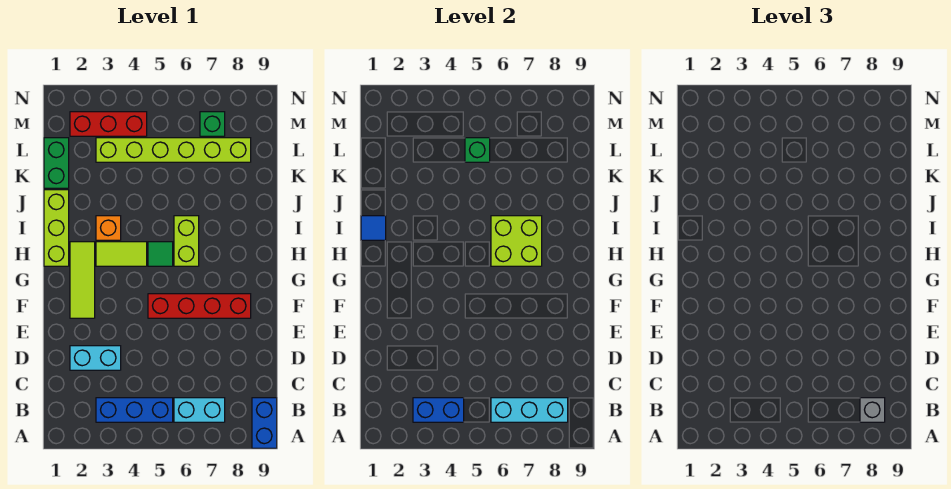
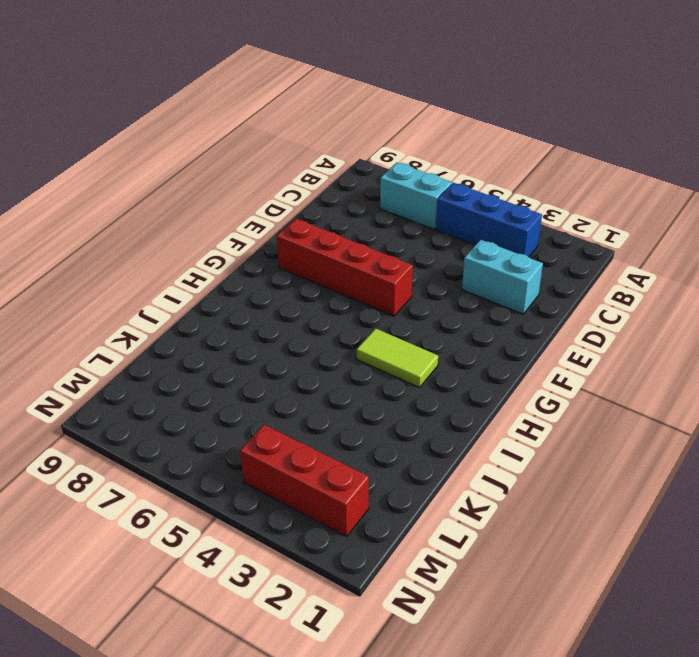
none -> blue brick A9:B9 level 1
none -> lime tile F2:H2 level 1
none -> lime brick H1:J1 level 1

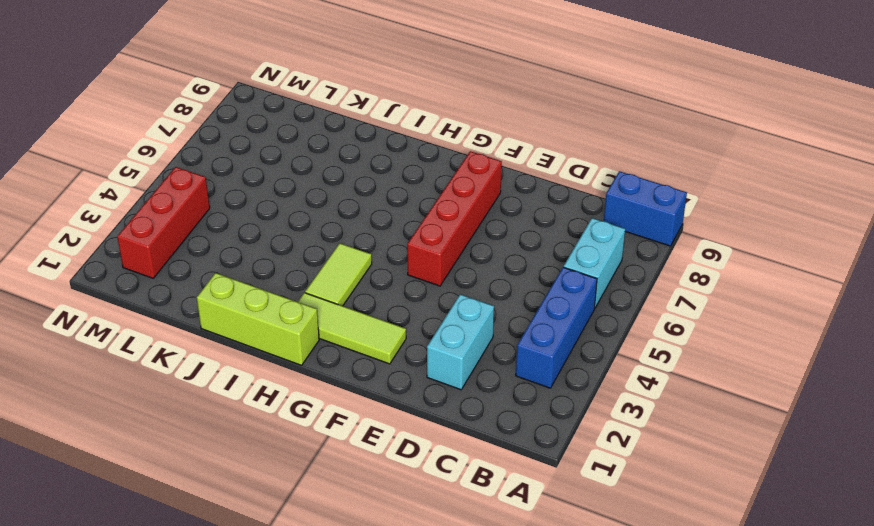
none -> green tile H5 level 1
none -> lime brick H6:I6 level 1
none -> orange brick I3 level 1

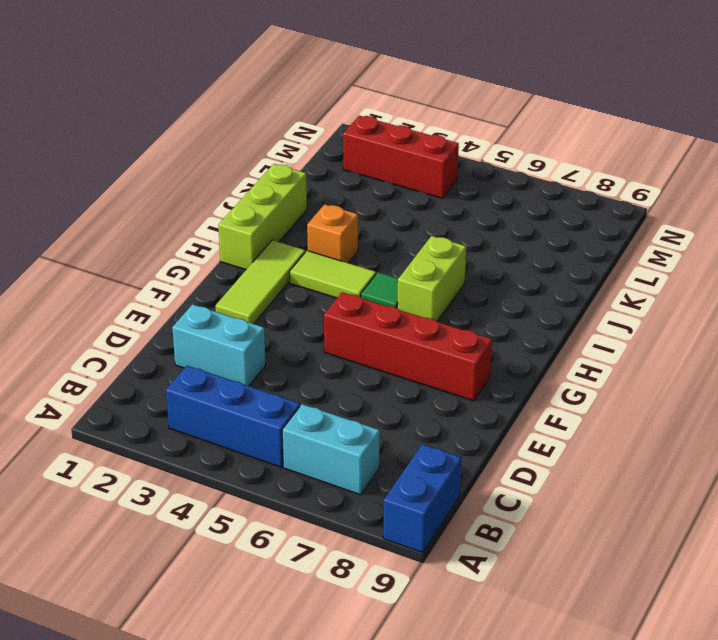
none -> green brick K1:L1 level 1
none -> lime brick L3:L8 level 1
none -> green brick M7 level 1

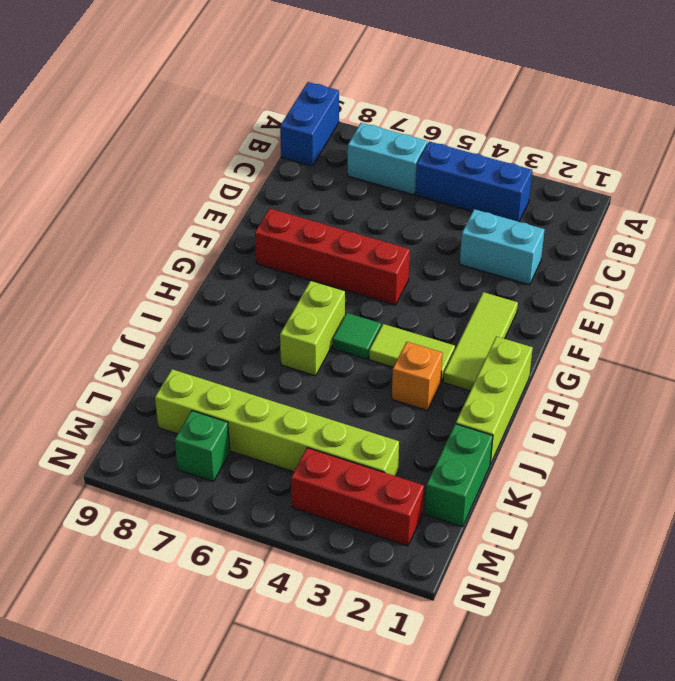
none -> blue brick B3:B4 level 2
none -> cyan brick B6:B8 level 2
none -> lime brick H6:I7 level 2

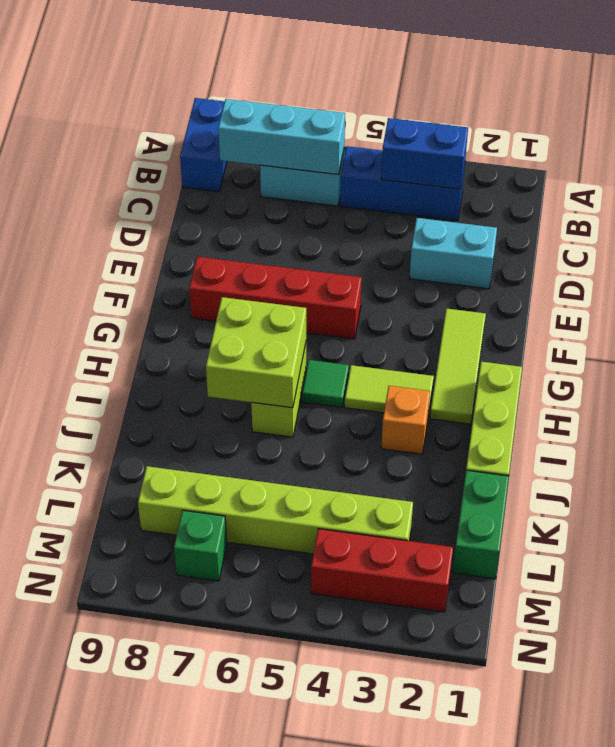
none -> blue tile I1 level 2
none -> green brick L5 level 2
none -> grey brick B8 level 3

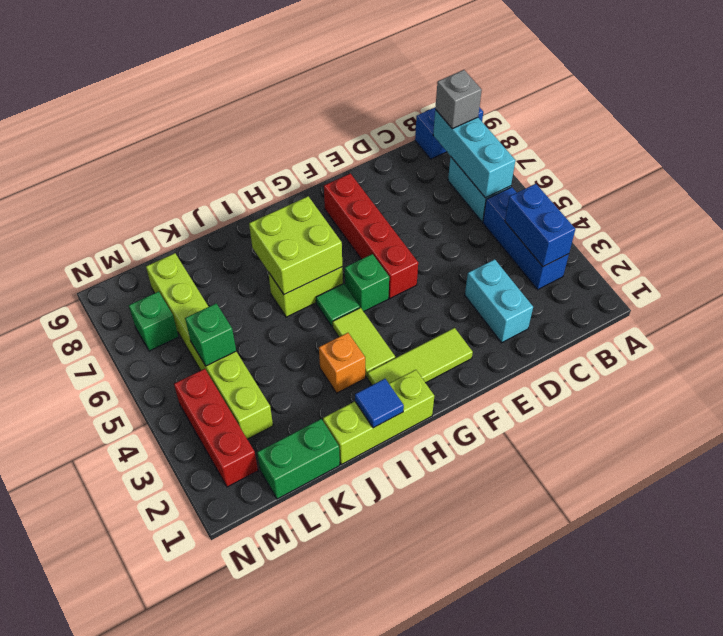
green brick G5 level 1 -> none

